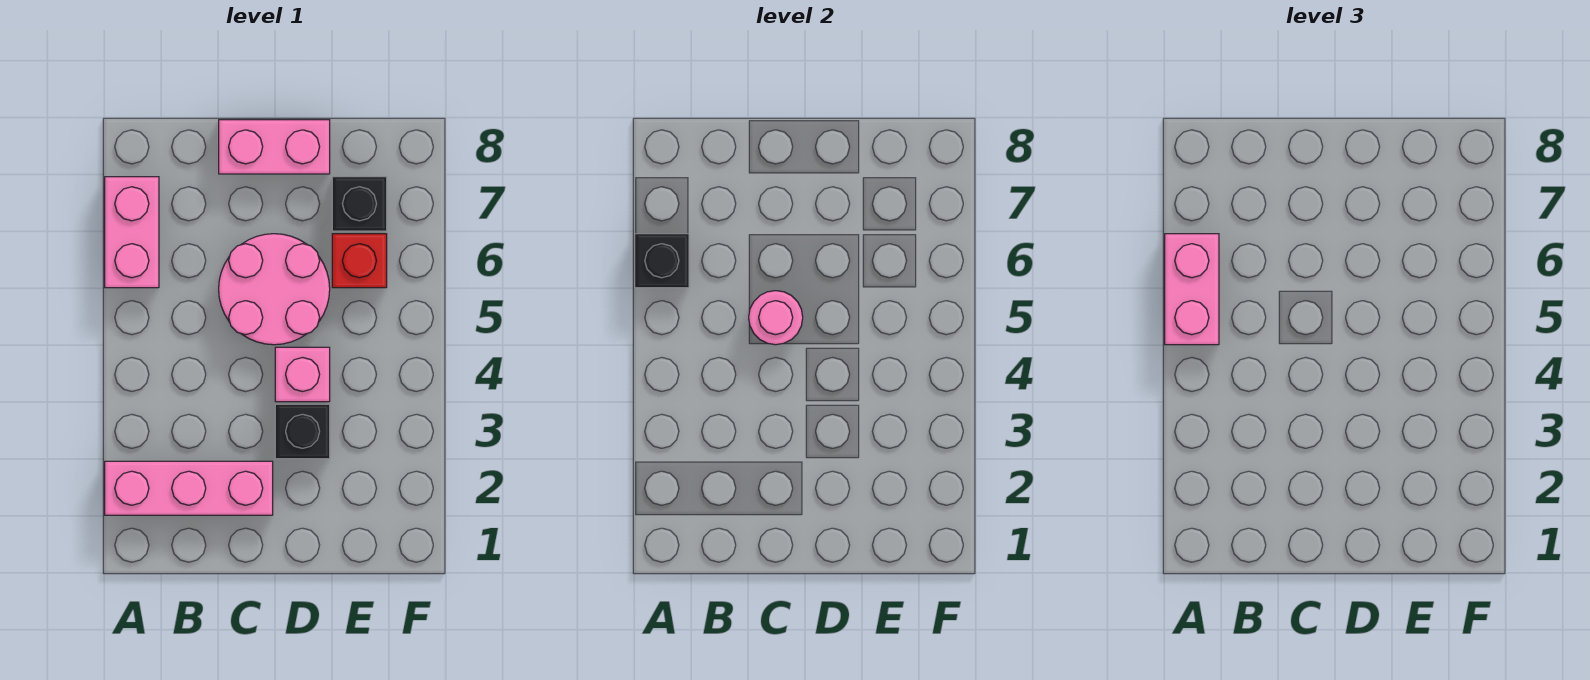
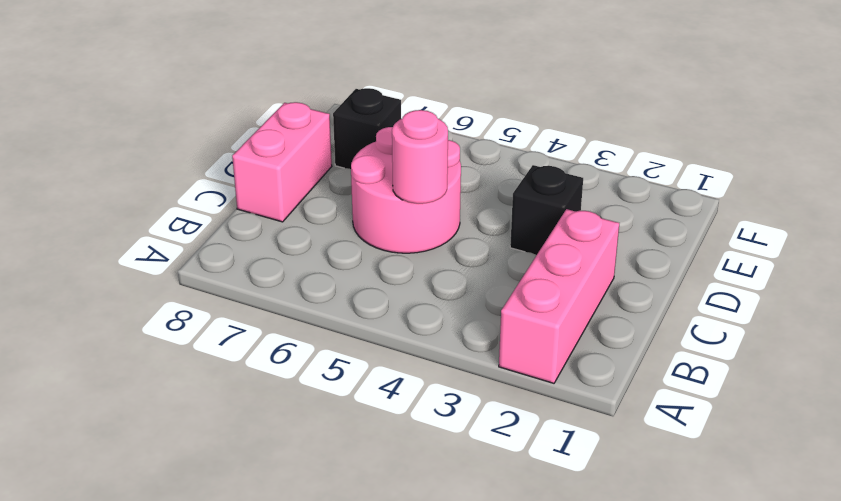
none -> pink brick A6:A7 level 1
none -> pink brick D4 level 1

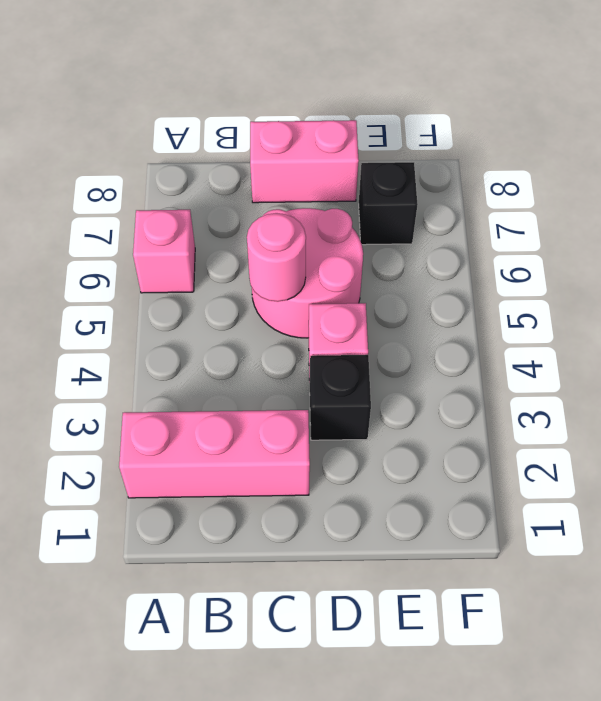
pink brick A6 level 1 -> pink brick A6:A7 level 1
none -> red brick E6 level 1
none -> black brick A6 level 2

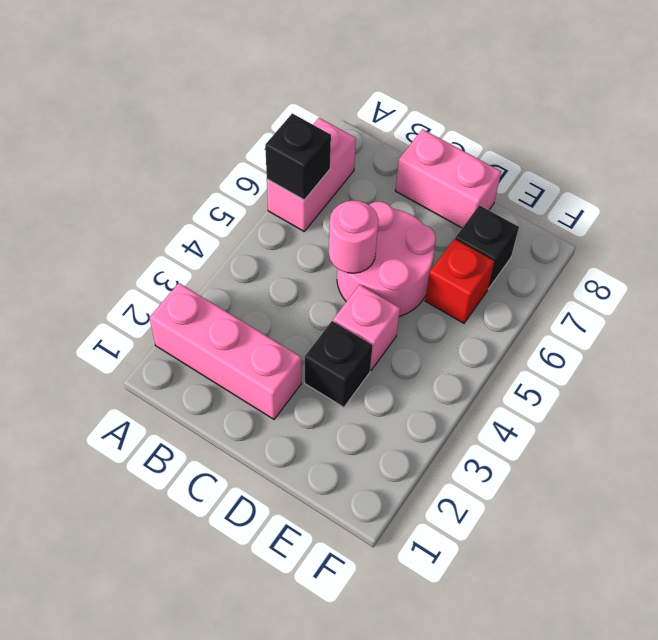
none -> pink brick A5:A6 level 3

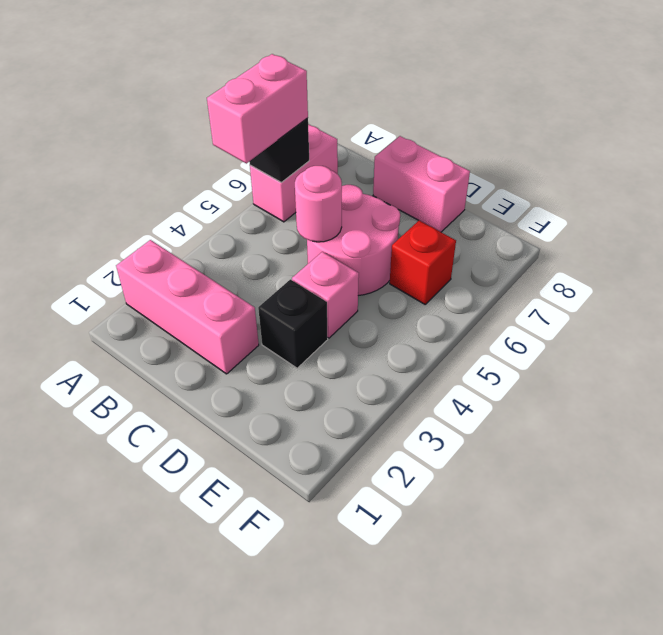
none -> black brick E7 level 1

